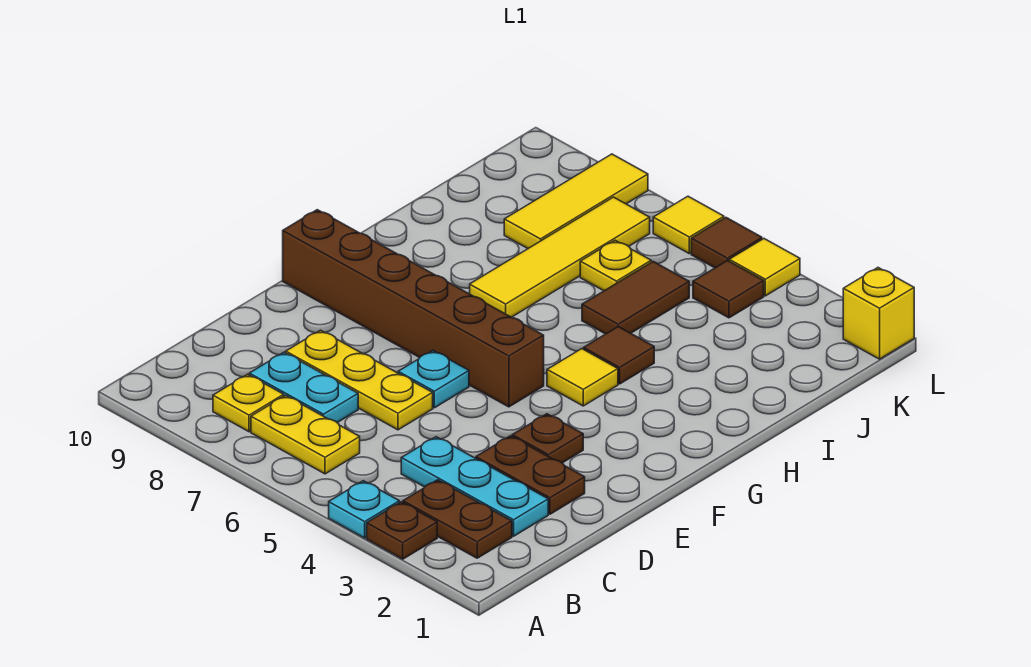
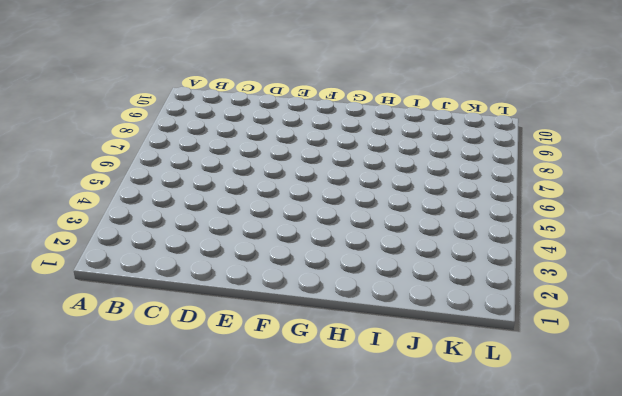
none -> brown plate A3 level 1
none -> cyan plate A4 level 1
none -> brown plate B2:B3 level 1

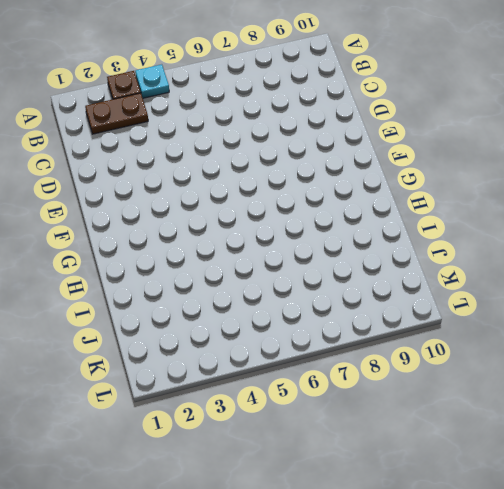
none -> yellow plate B6:B7 level 1
none -> yellow plate B8 level 1
none -> cyan plate C2:C4 level 1

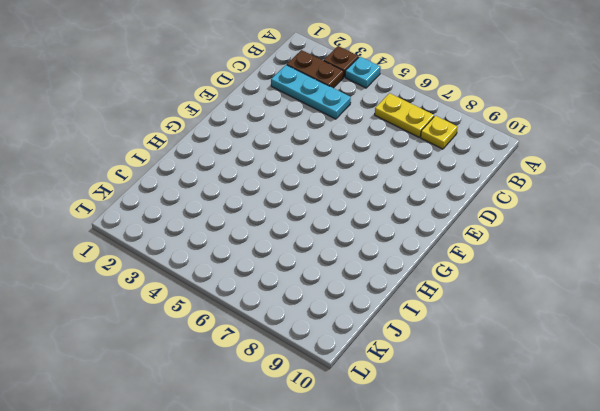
none -> cyan plate C7:C8 level 1
none -> brown plate D2:D3 level 1
none -> yellow plate D6:D8 level 1

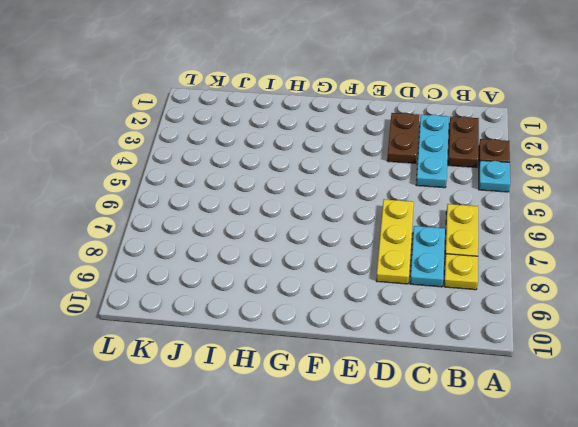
none -> brown plate E3 level 1
none -> cyan plate E6 level 1
none -> brown brick F5:F10 level 1

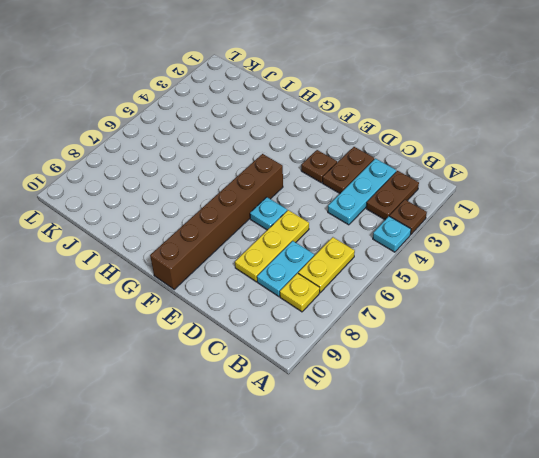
none -> yellow tile G4 level 1
none -> brown tile H4 level 1
none -> yellow tile H7:K7 level 1

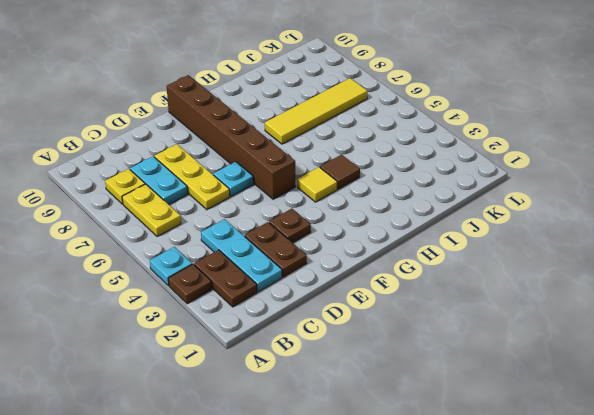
none -> brown tile I5:J5 level 1
none -> yellow plate J6 level 1
none -> yellow tile J8:L8 level 1

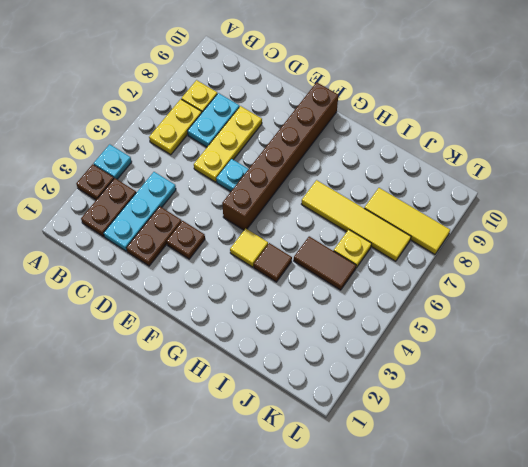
none -> brown tile K4 level 1
none -> yellow brick L1 level 1
none -> yellow tile L4 level 1

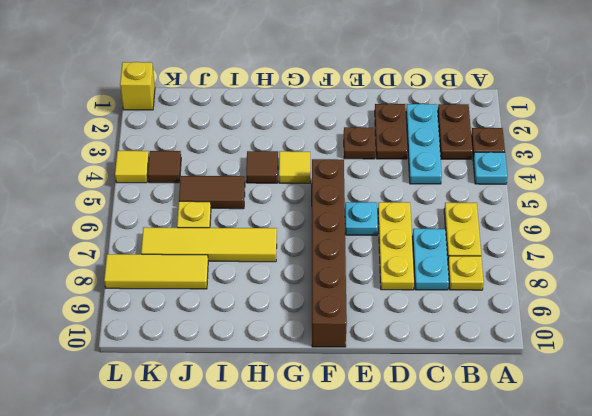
none -> brown tile L5 level 1
none -> yellow tile L6 level 1

